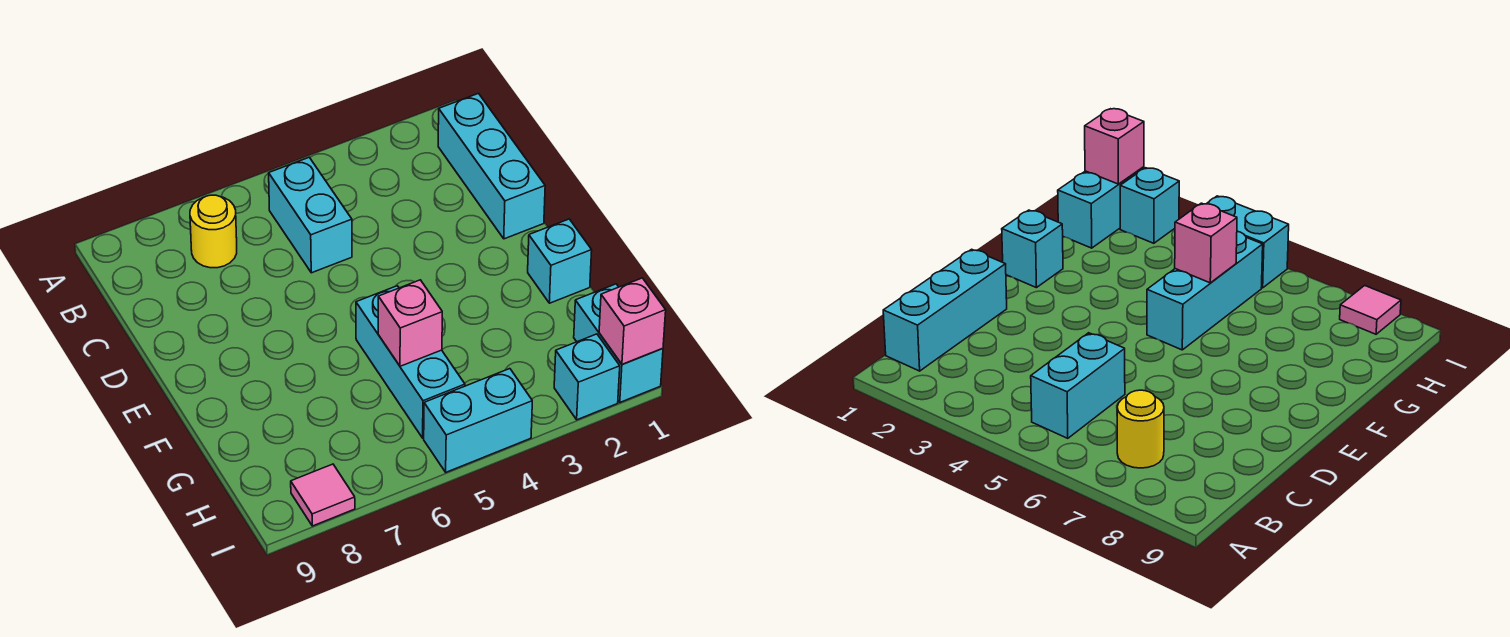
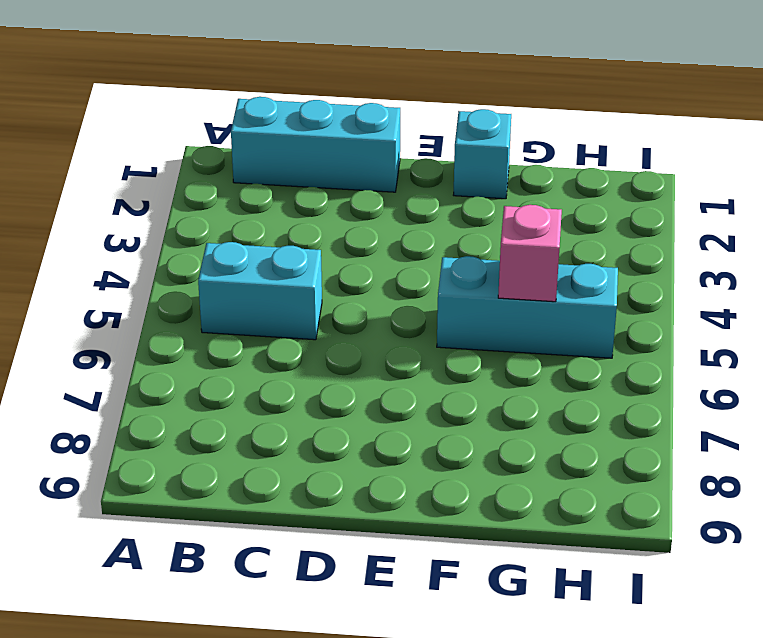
none -> yellow round brick B7 level 1
none -> cyan brick H1:I1 level 1

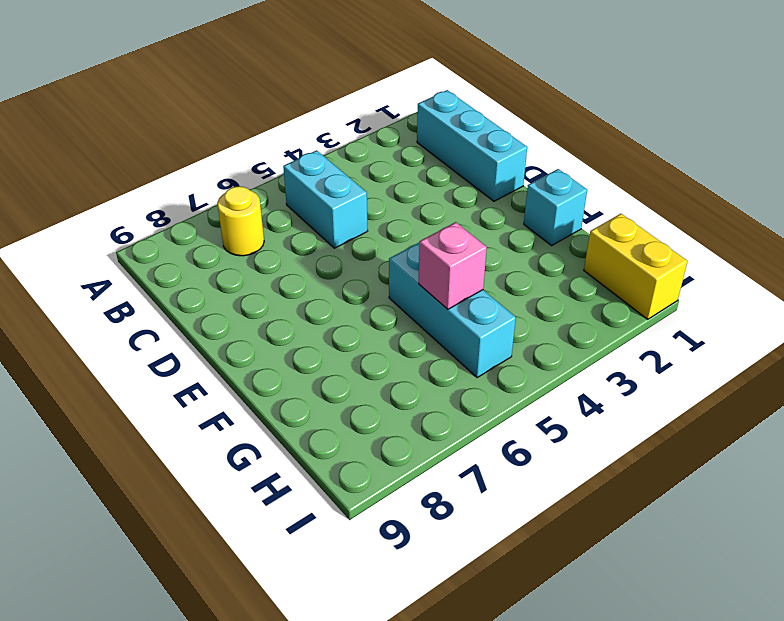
yellow brick H1:I1 level 1 -> cyan brick H1:I1 level 1
none -> cyan brick I2 level 1
none -> cyan brick I4:I5 level 1

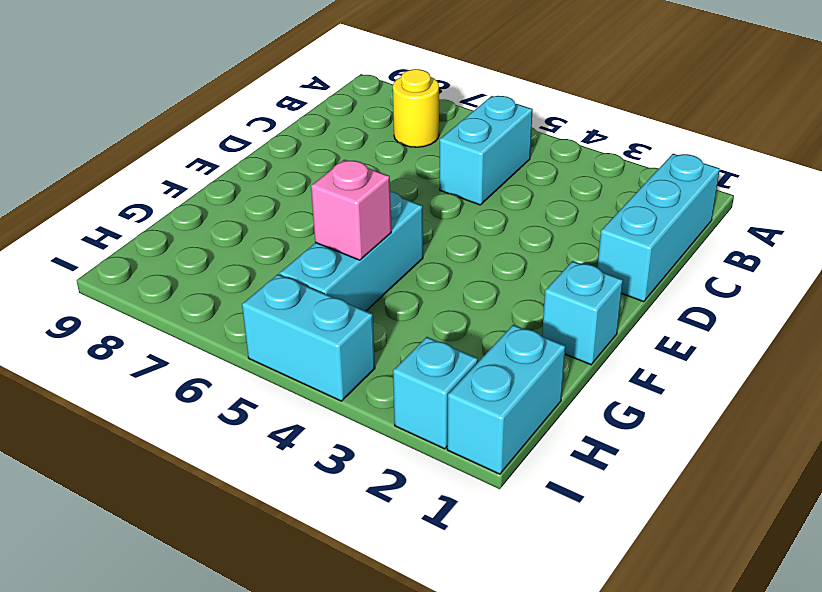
none -> pink tile I8 level 1
none -> pink brick I1 level 2

